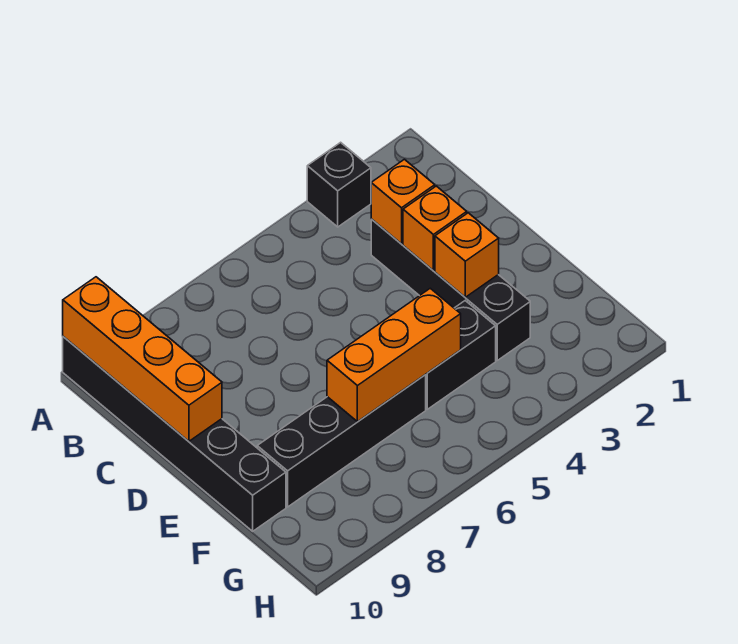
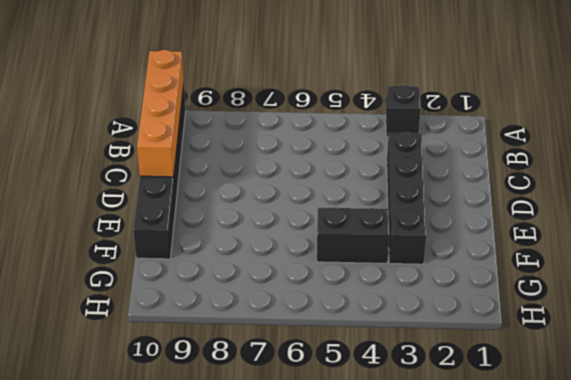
none -> black brick F6:F9 level 1
none -> orange brick C3 level 2

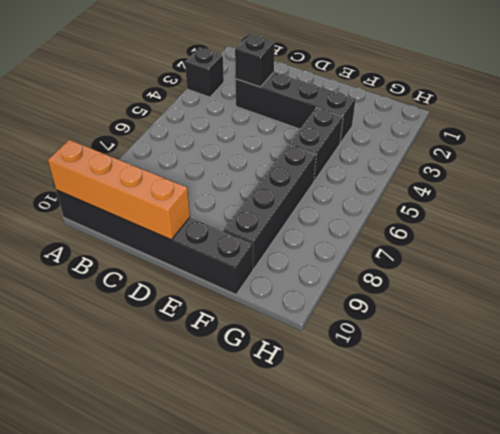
black brick C3 level 2 -> orange brick C3 level 2
none -> orange brick D3 level 2
none -> orange brick E3 level 2

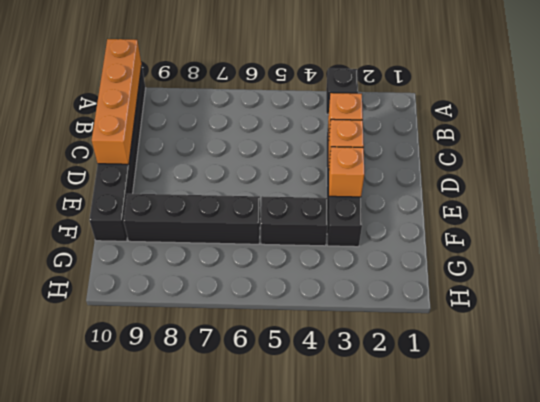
none -> orange brick F5:F7 level 2

